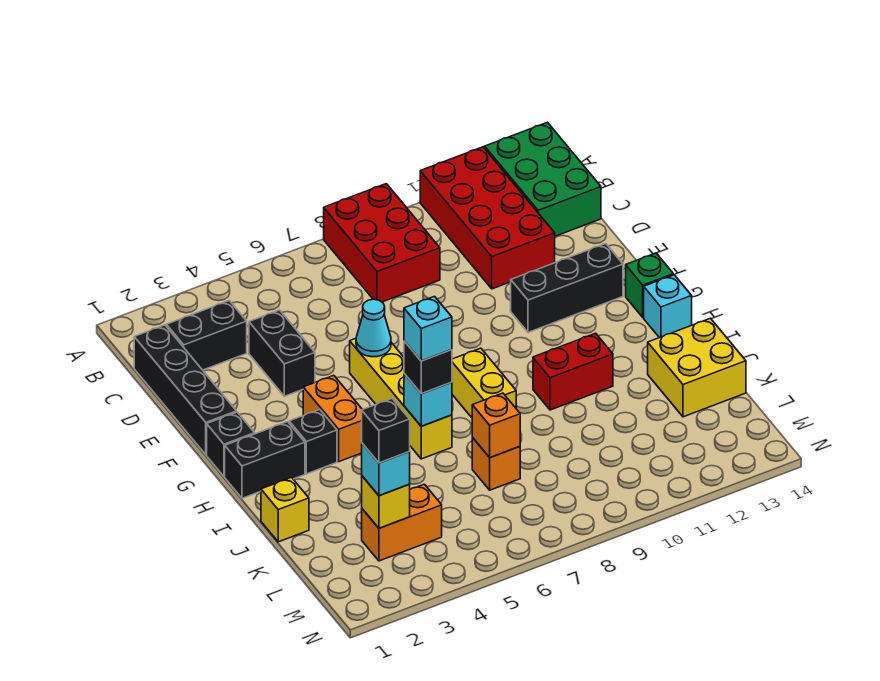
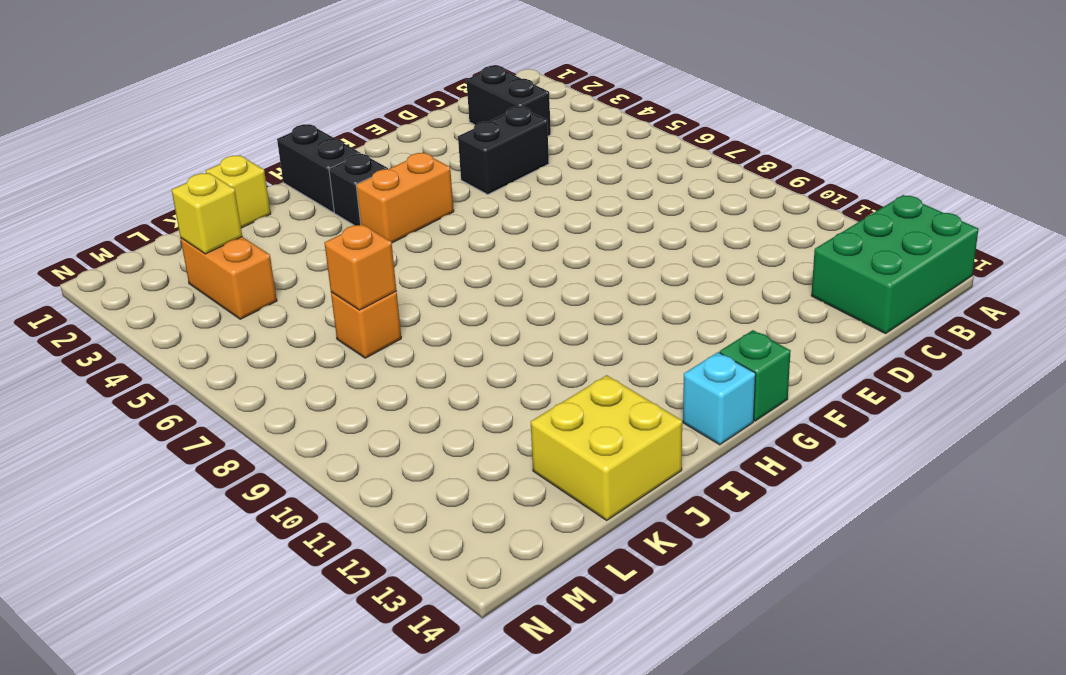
none -> red brick A8:C9 level 1
none -> red brick A11:D12 level 1
none -> black brick C1:F1 level 1

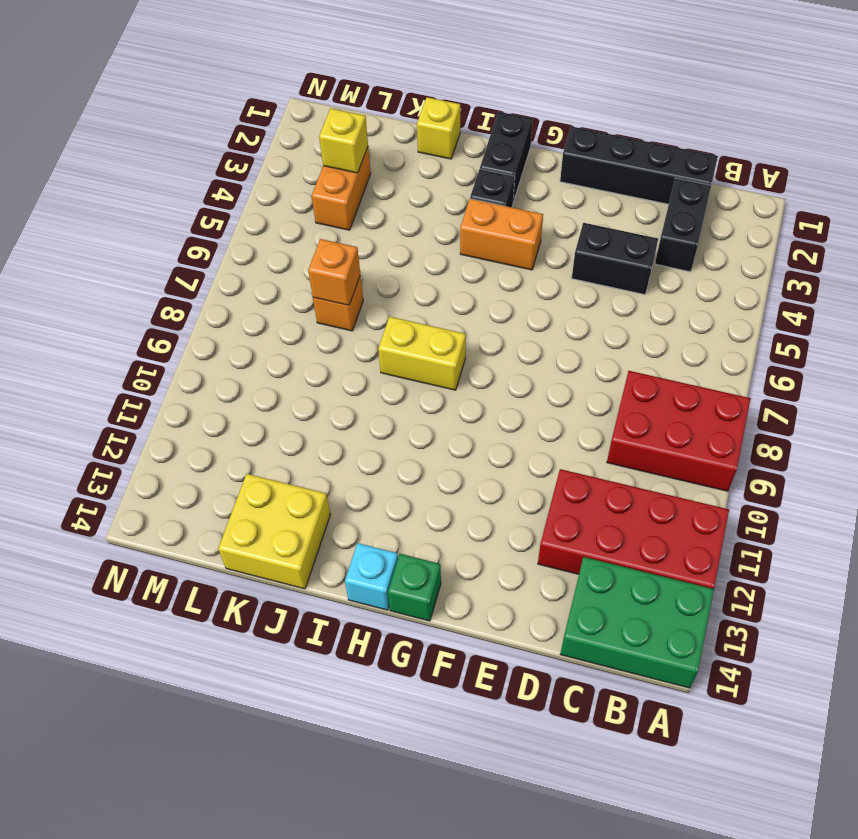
none -> yellow brick F6:I6 level 1
none -> black brick F11:F13 level 1
none -> black brick G1 level 1

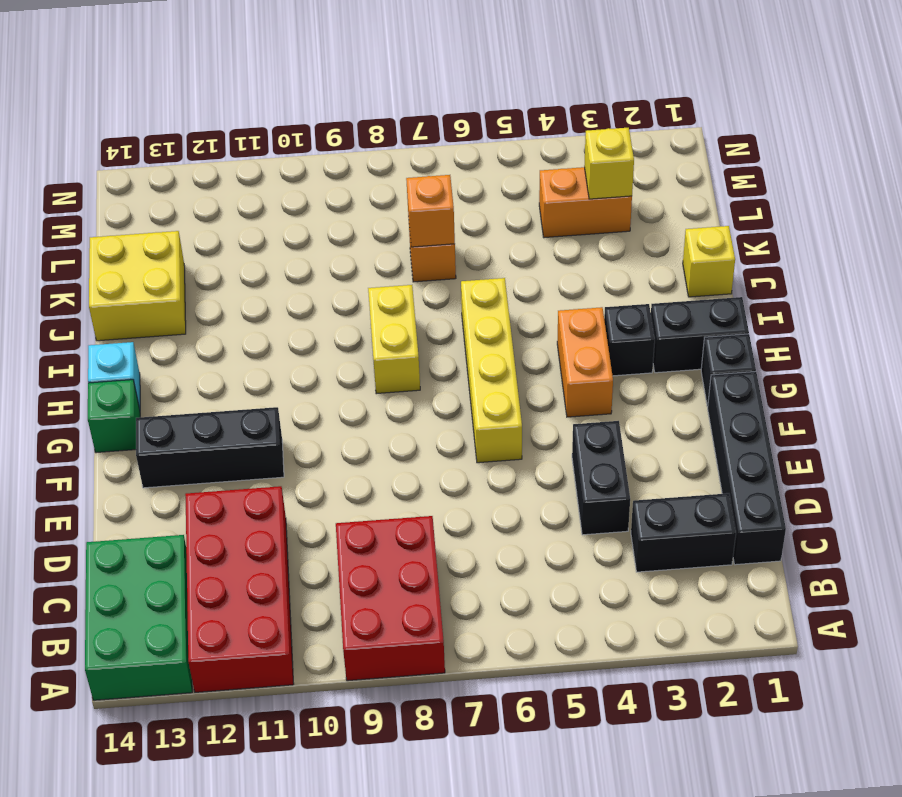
none -> red brick I10:I11 level 1
none -> cyan cone F6 level 2
none -> cyan brick I6 level 2

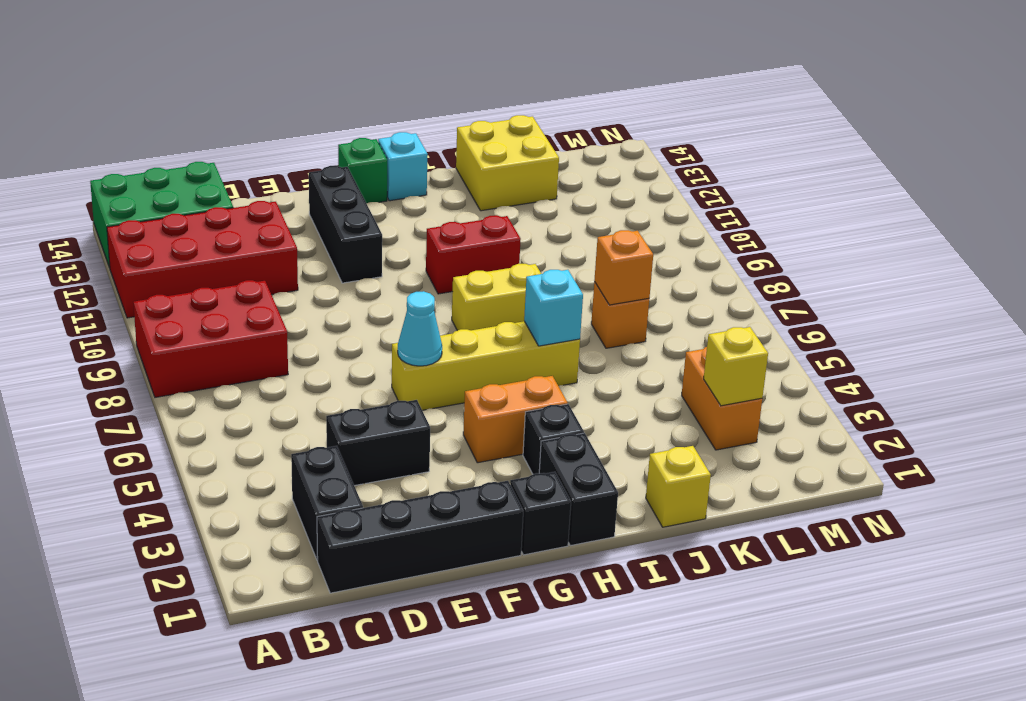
red brick H10:I10 level 1 -> red brick I10:I11 level 1
none -> black brick I6 level 3
none -> cyan brick L3 level 3
none -> cyan brick I6 level 4

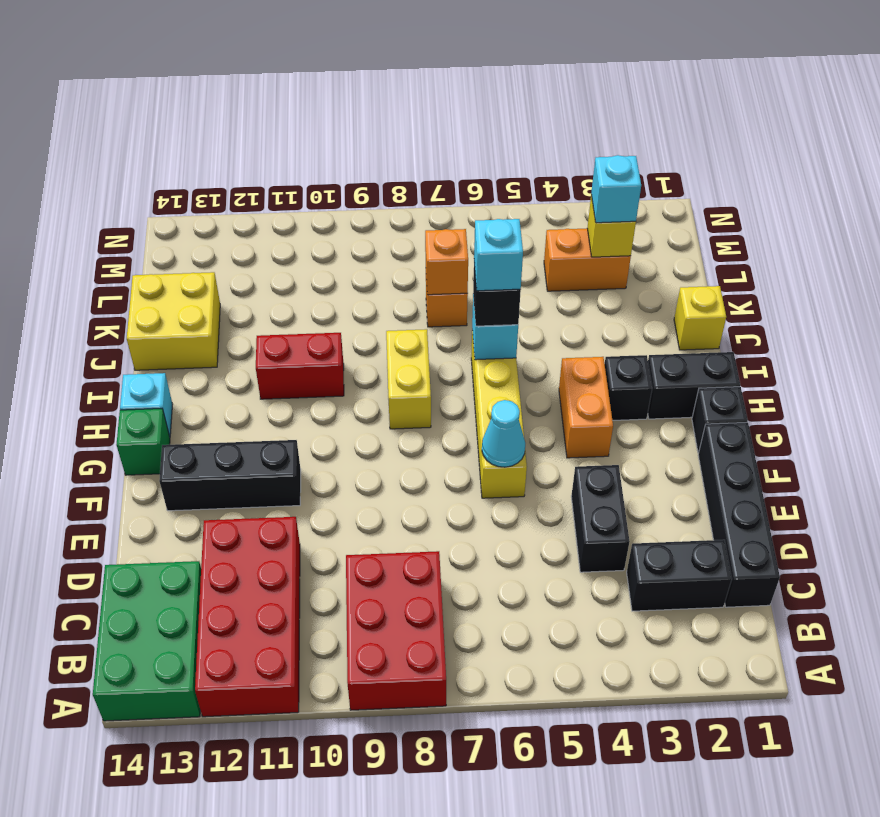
none -> black brick L3 level 4

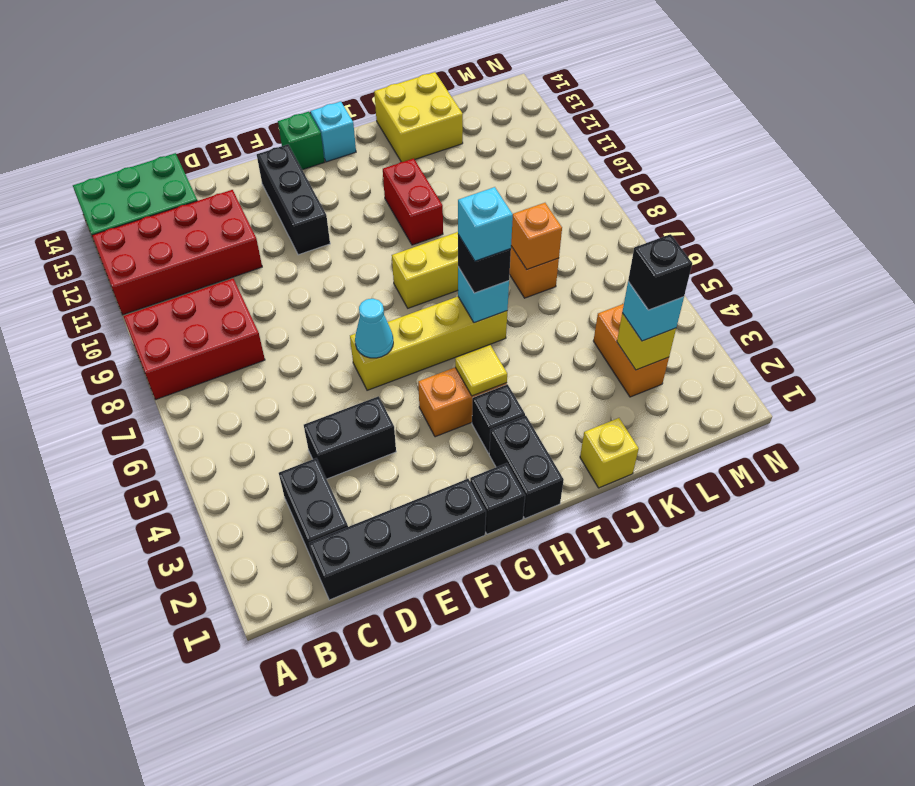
yellow tile H4 level 2 -> none

